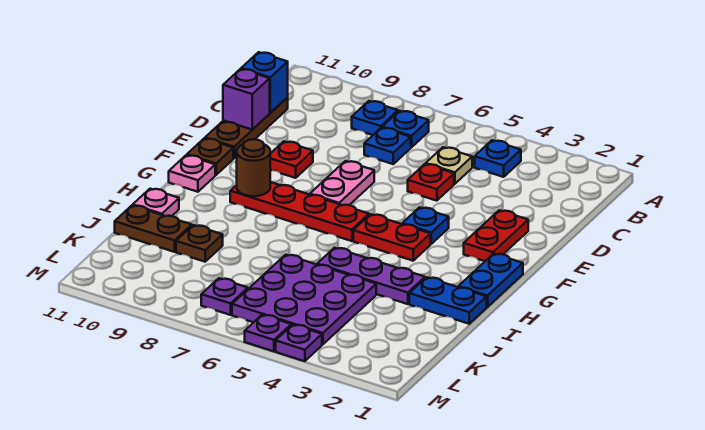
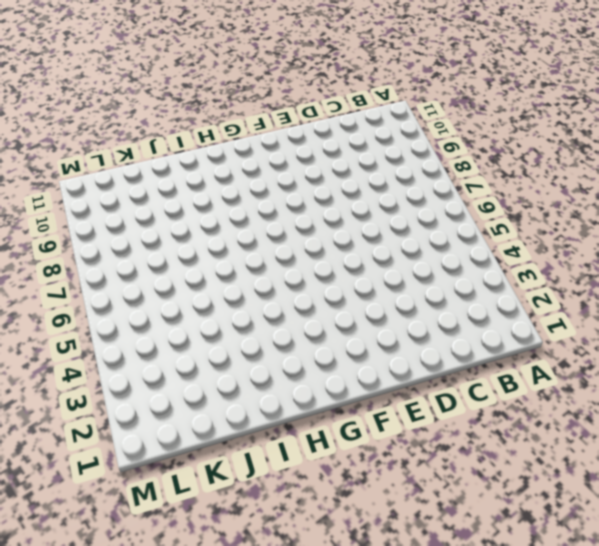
none -> blue plate B4 level 1
none -> blue plate B7 level 1
none -> blue plate B8 level 1

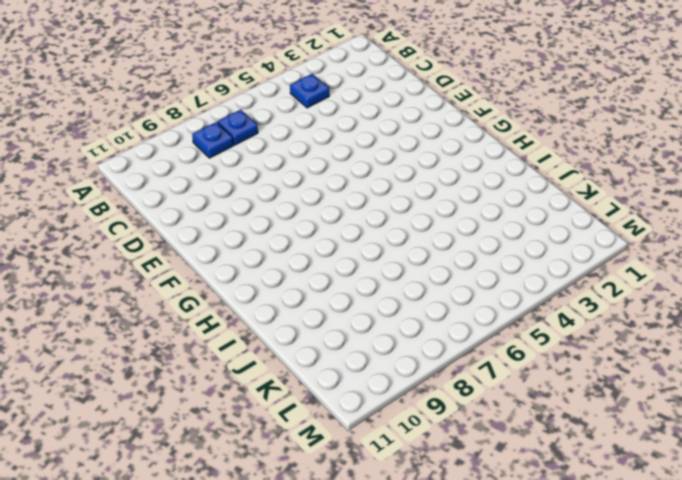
none -> tan plate C5 level 1
none -> blue plate C7 level 1
none -> brown plate C11:E11 level 1

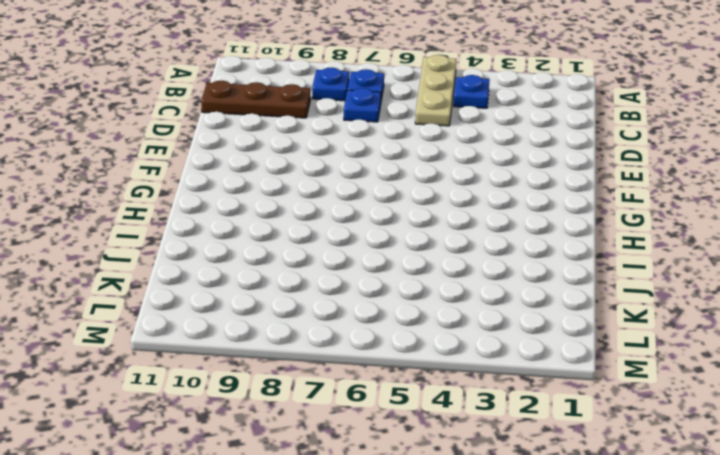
tan plate A5:C5 level 1 -> tan plate C5 level 1
brown plate C9:C11 level 1 -> brown plate C11:E11 level 1
none -> red plate D5 level 1
none -> red plate E2:F2 level 1
none -> pink plate E7:F7 level 1

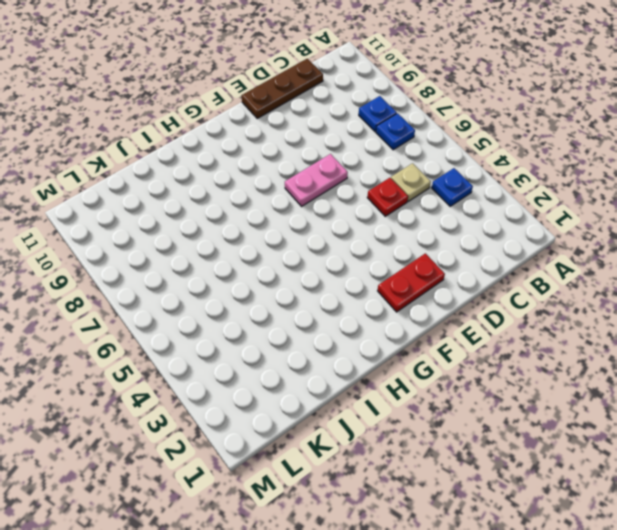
none -> blue plate C7 level 1
none -> red plate E9 level 1
none -> blue plate F4 level 1

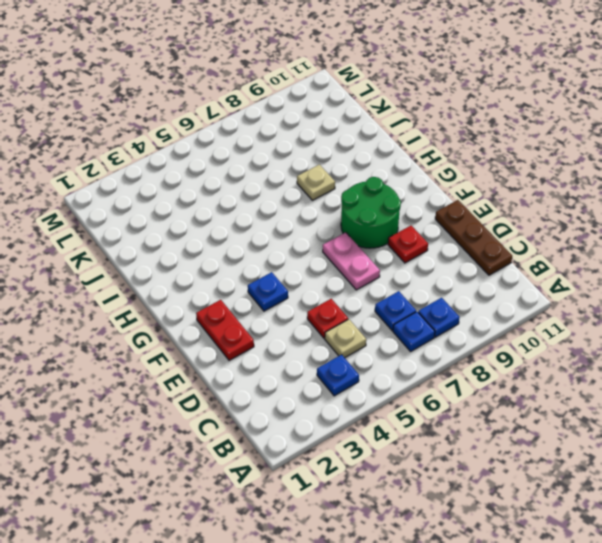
green round brick F8:G9 level 1 -> red plate G6:G9 level 1
tan plate I8 level 1 -> none
none -> brown plate F11 level 1
none -> blue plate G1:H1 level 1
none -> red plate G4:G5 level 1

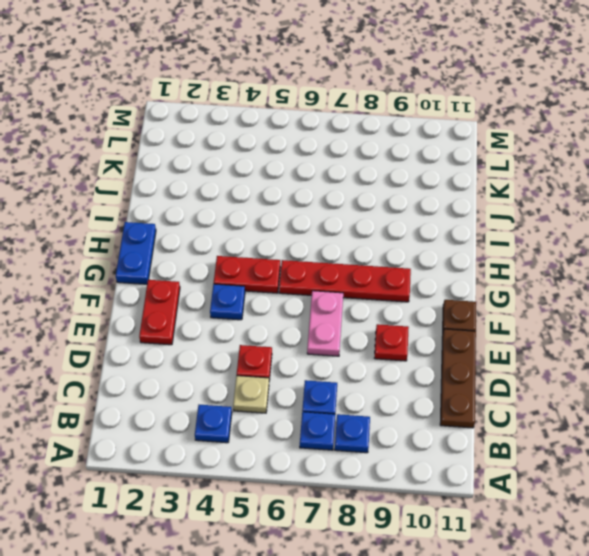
none -> pink plate G11 level 1
none -> blue plate I1:I2 level 1
none -> purple plate I3:I5 level 1

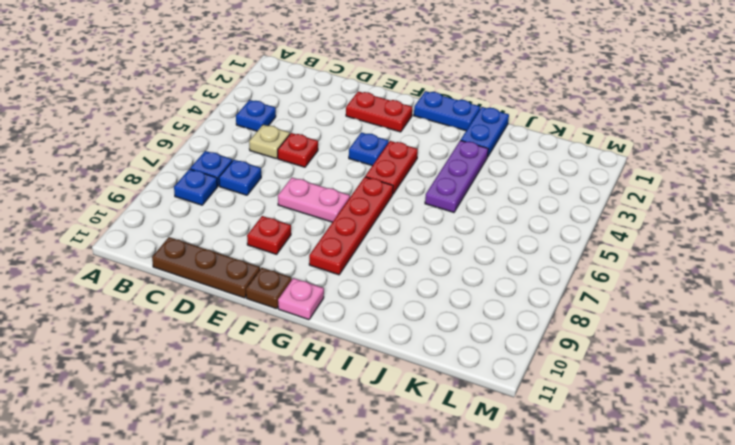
none -> pink plate I11 level 1
none -> purple plate J4:L6 level 1
none -> brown plate J9 level 1

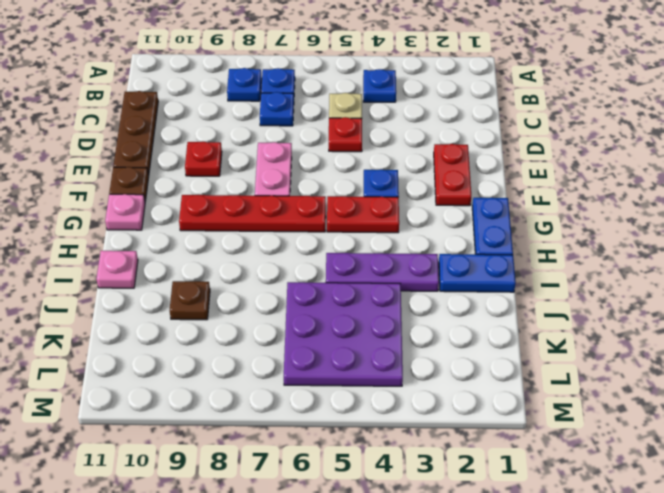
none -> brown plate J10:J11 level 1
none -> purple plate L7 level 1
none -> purple plate M4 level 1

